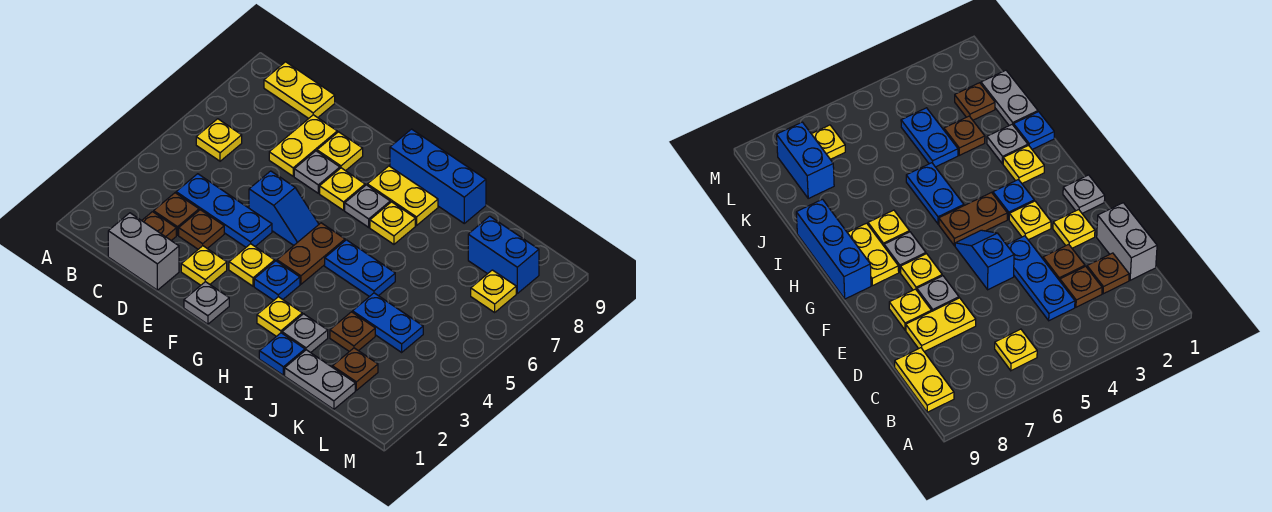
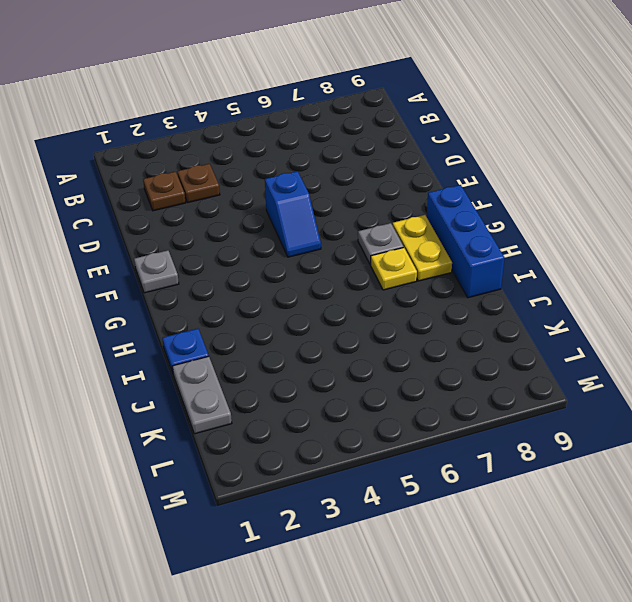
none -> yellow plate B6 level 1
none -> yellow plate B9:C9 level 1
none -> grey brick C1:D1 level 1
none -> blue plate C4:E4 level 1

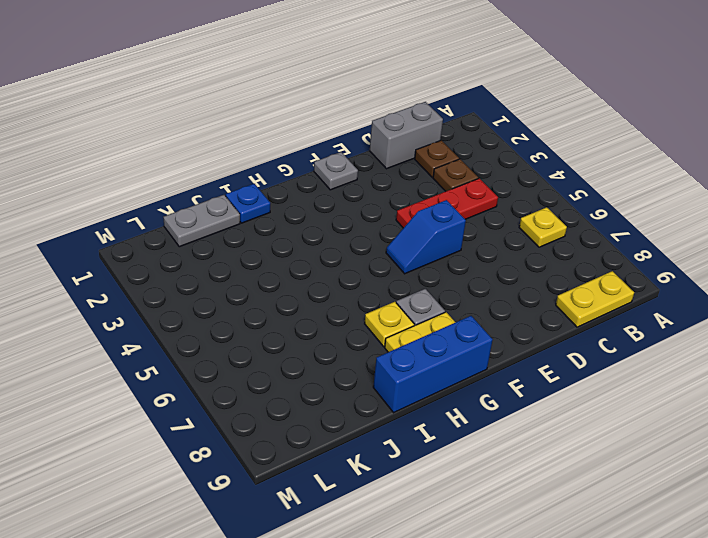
red plate C4:E4 level 1 -> blue plate C4:E4 level 1
none -> brown plate D3 level 1
none -> yellow plate D7:D8 level 1
none -> yellow plate E2 level 1
none -> grey plate E7 level 1

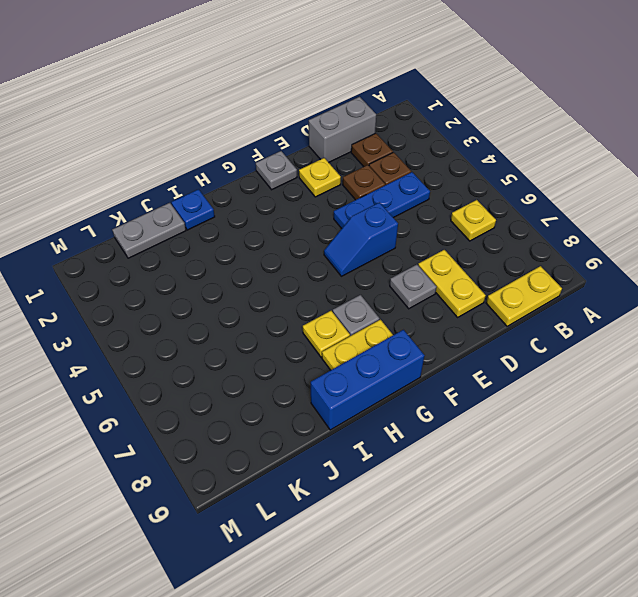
none -> yellow plate E8 level 1
none -> yellow plate F3 level 1
none -> yellow plate F7 level 1
none -> blue plate G3 level 1

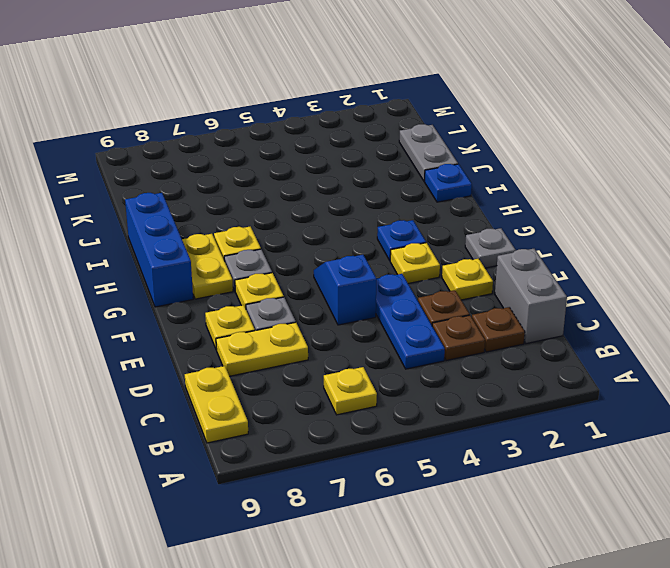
none -> brown plate G4:G5 level 1
none -> yellow plate H2 level 1
none -> blue plate H5:I5 level 1
none -> grey plate I2 level 1

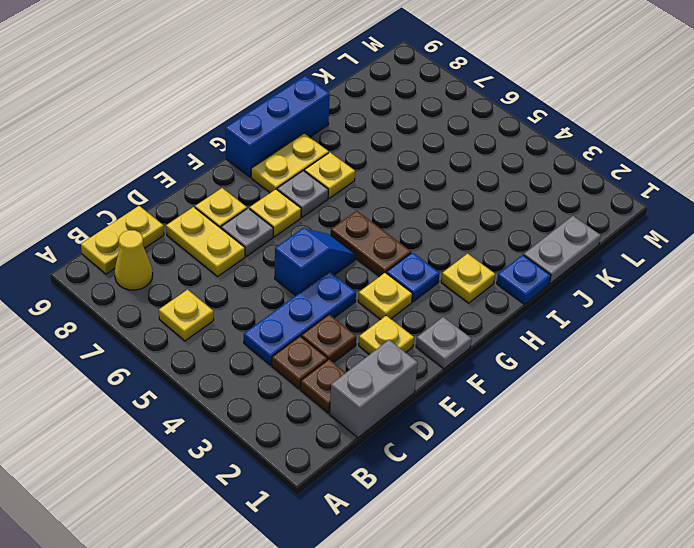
yellow cone B8 level 1 -> none
none -> blue plate H5:I5 level 1
none -> grey plate I2 level 1
none -> brown plate J3 level 1
none -> blue plate J4:K4 level 1

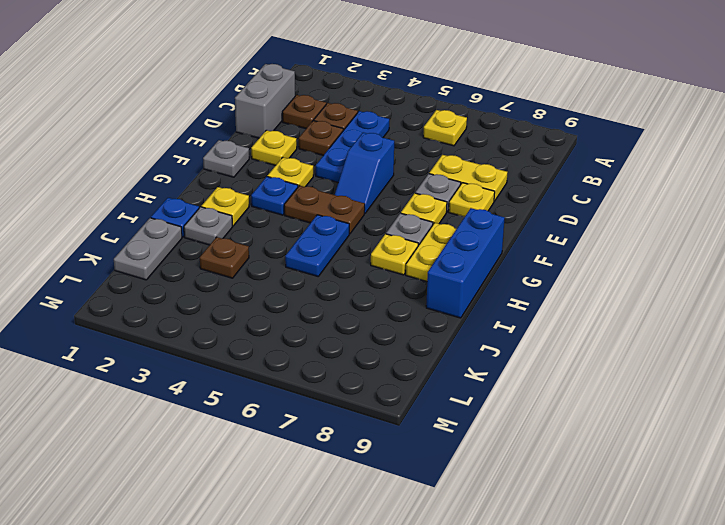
none -> yellow plate B9:C9 level 1
none -> blue plate J4:K4 level 1
none -> brown plate K2 level 1
none -> blue brick K8:L8 level 1

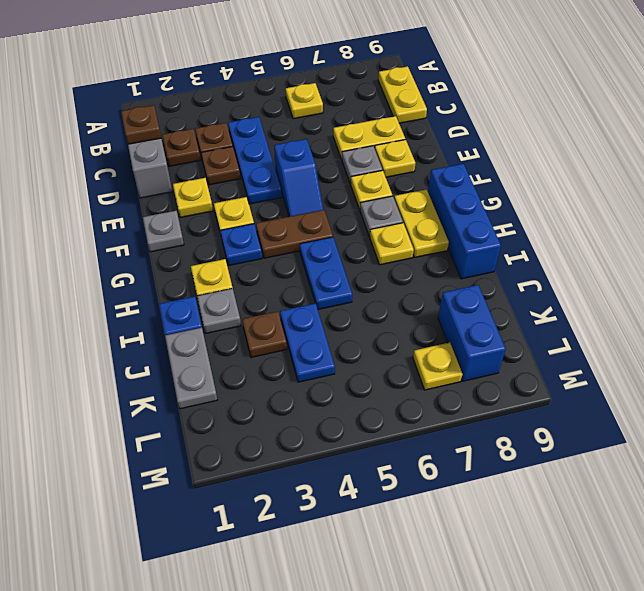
brown plate C1 level 2 -> brown plate K2 level 1

